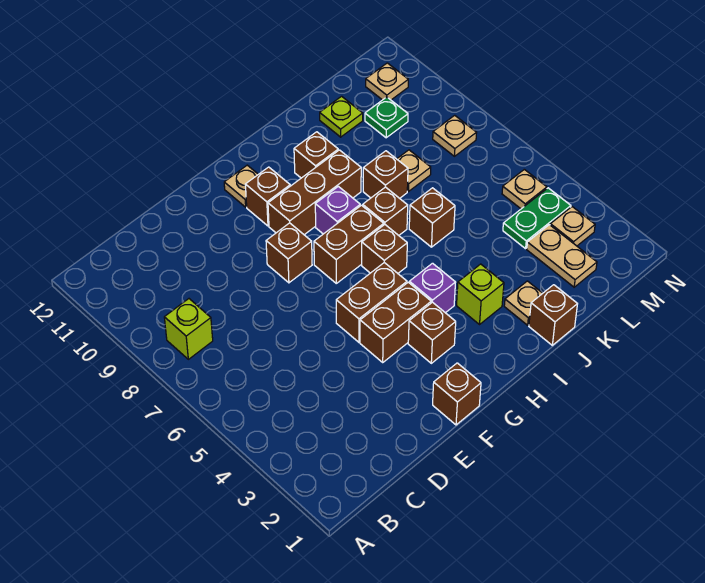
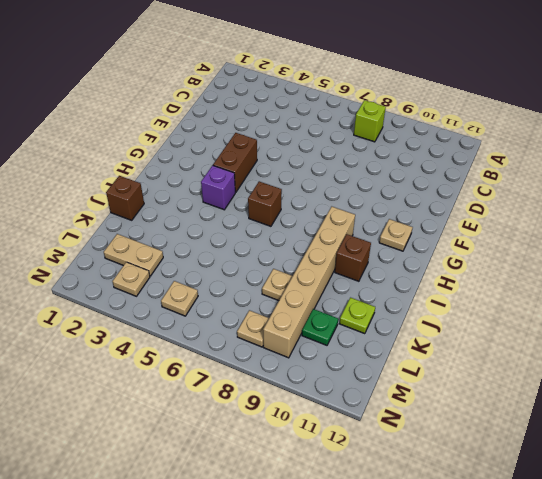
tan brick H9:M9 level 1 -> brown brick G9:I9 level 1
none -> brown brick F1 level 1
none -> brown brick F5:G5 level 1
none -> brown brick F8 level 1

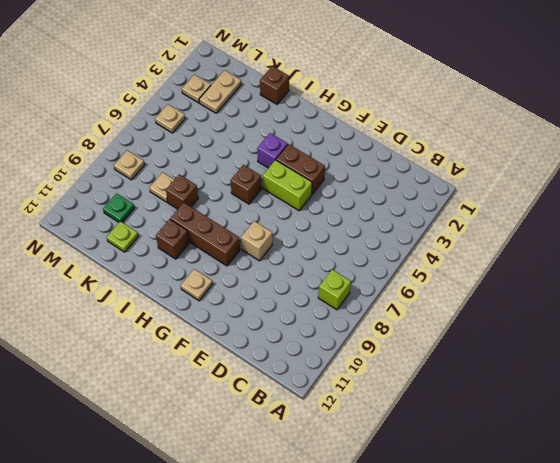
lime brick F5:G5 level 1 -> brown brick F5:G5 level 1
tan brick F8 level 1 -> brown brick F8 level 1
none -> brown brick F1 level 1
none -> brown brick G3 level 1
none -> brown brick G7:H7 level 1

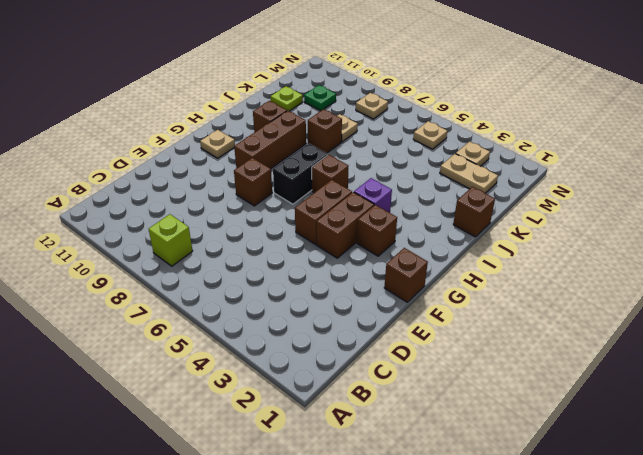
black brick G7:H7 level 1 -> brown brick G7:H7 level 1
none -> brown brick G10 level 1
none -> purple brick H8 level 1
none -> lime brick I3 level 1

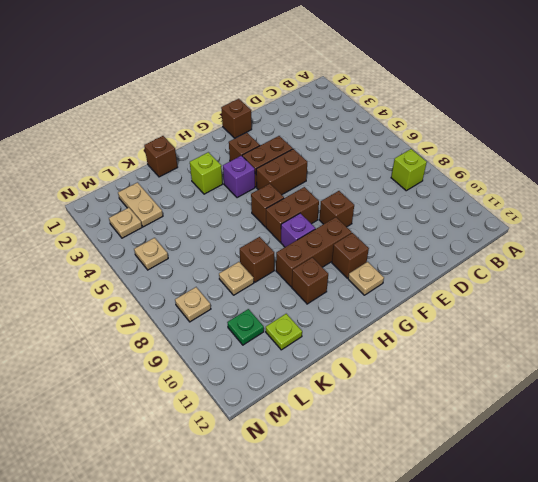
none -> brown brick I7 level 1
none -> tan plate J2 level 1
none -> brown brick J6 level 1

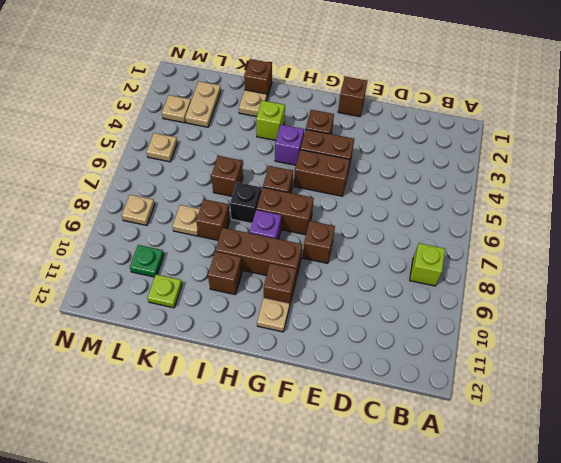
black brick I7 level 1 -> brown brick I7 level 1
none -> green plate L4:M4 level 1
none -> tan plate M11 level 1

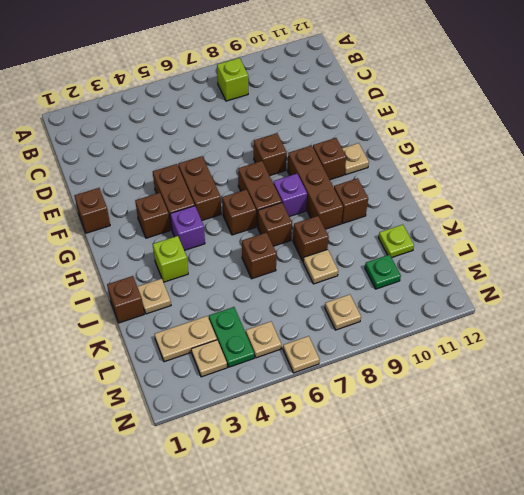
tan plate N6 level 1 -> tan plate M11 level 1

